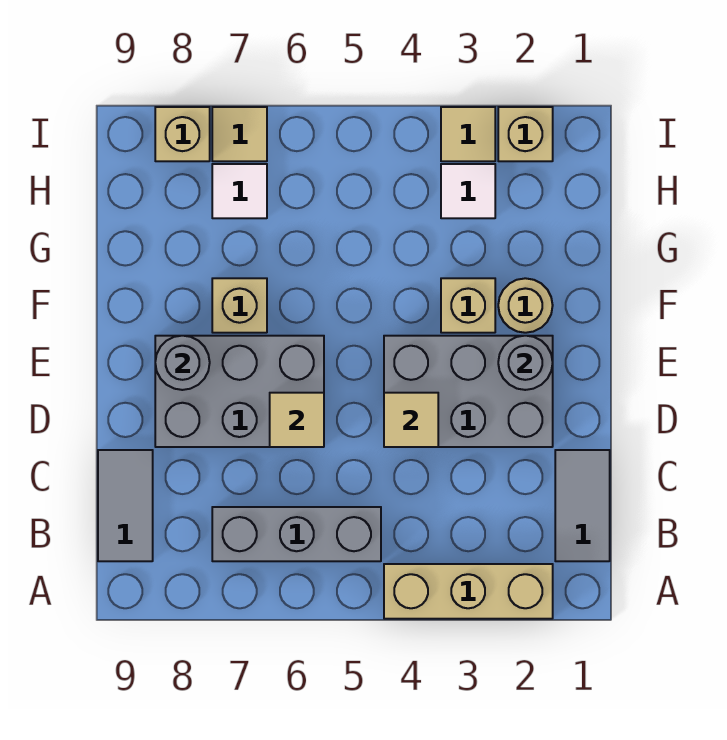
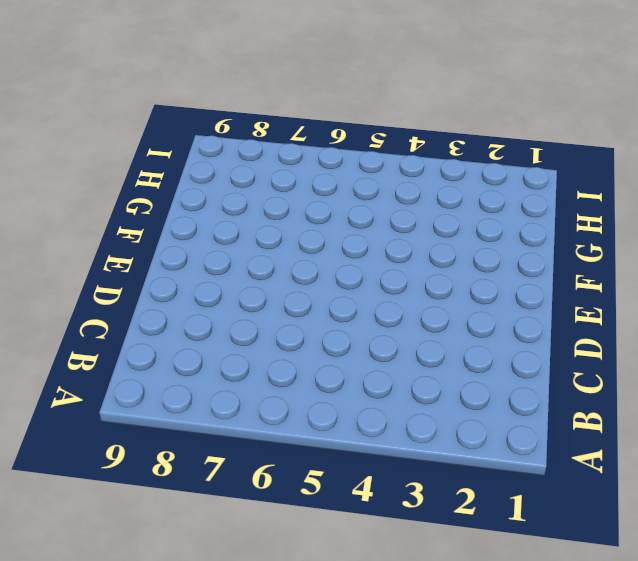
none -> tan brick A2:A4 level 1
none -> grey tile B1:C1 level 1
none -> grey brick B5:B7 level 1

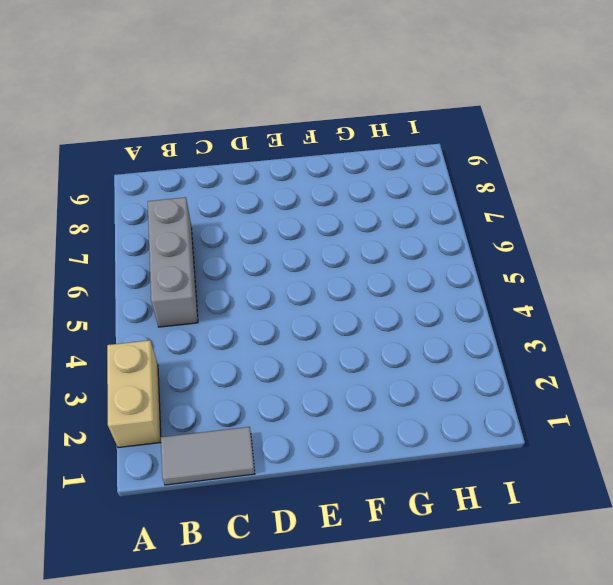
tan brick A2:A3 level 1 -> tan brick A2:A4 level 1
none -> grey tile B9:C9 level 1
none -> grey brick D2:E4 level 1
none -> grey brick D6:E8 level 1

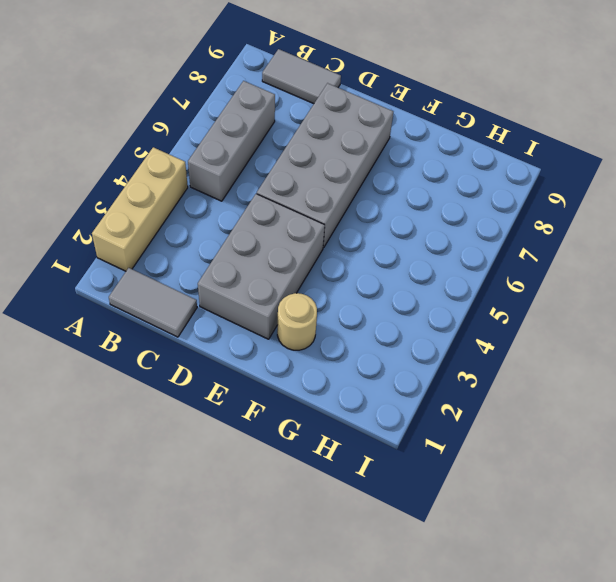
grey brick D5:E8 level 1 -> grey brick D6:E8 level 1
none -> tan brick F3 level 1
none -> tan brick F7 level 1
none -> white tile H3 level 1

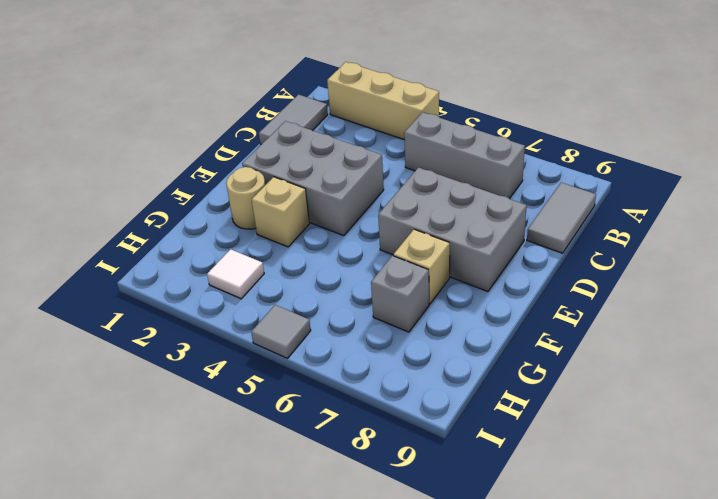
grey brick G7 level 1 -> none
grey tile I5 level 1 -> none
none -> white tile H7 level 1
none -> tan brick I2 level 1
none -> tan tile I3 level 1

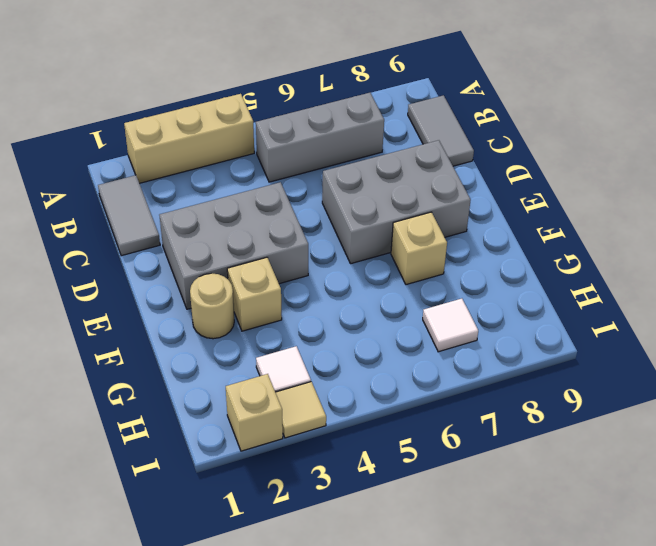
none -> tan tile I7 level 1
none -> tan brick I8 level 1
none -> tan tile D4 level 2

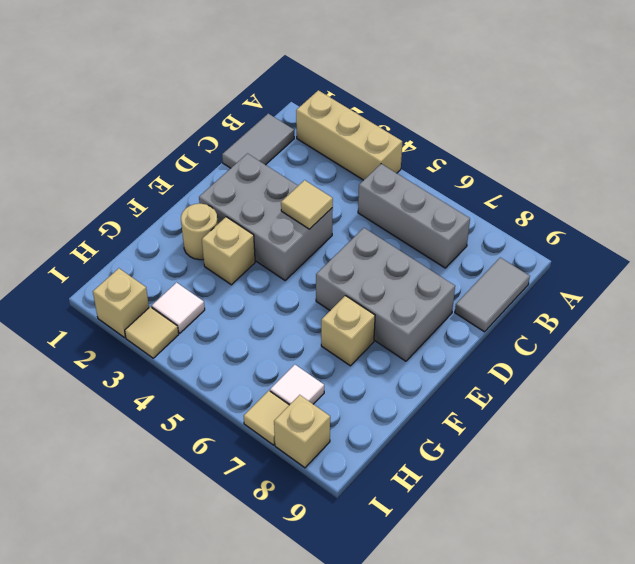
none -> tan tile D6 level 2
none -> grey round brick E2 level 2
none -> grey round brick E8 level 2

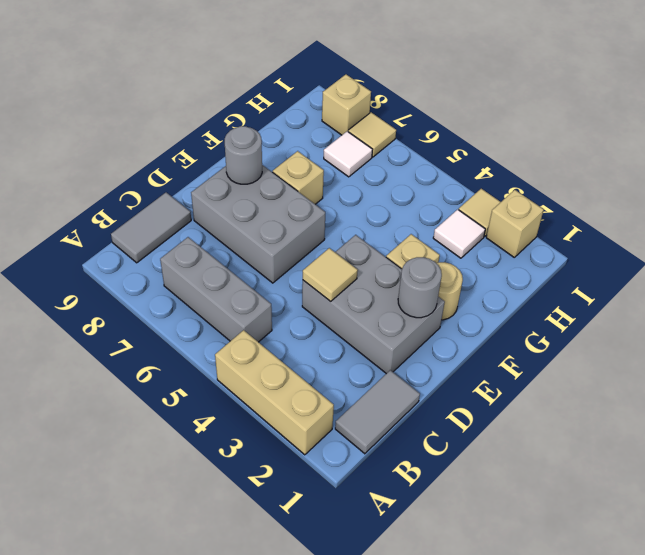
none -> tan tile D6 level 2

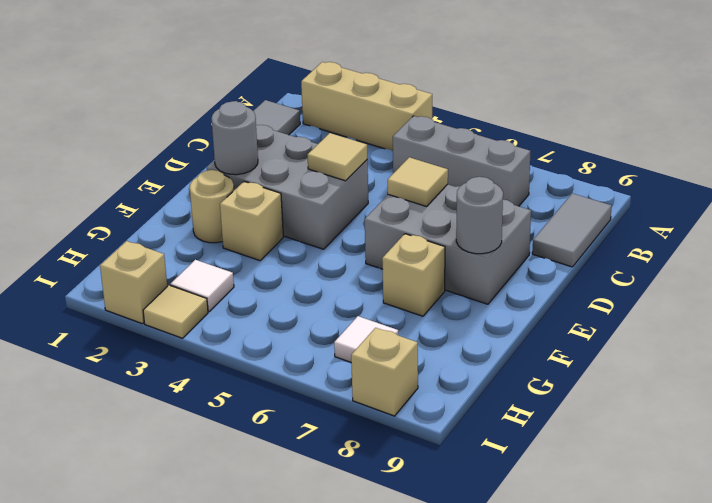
none -> tan tile I7 level 1

